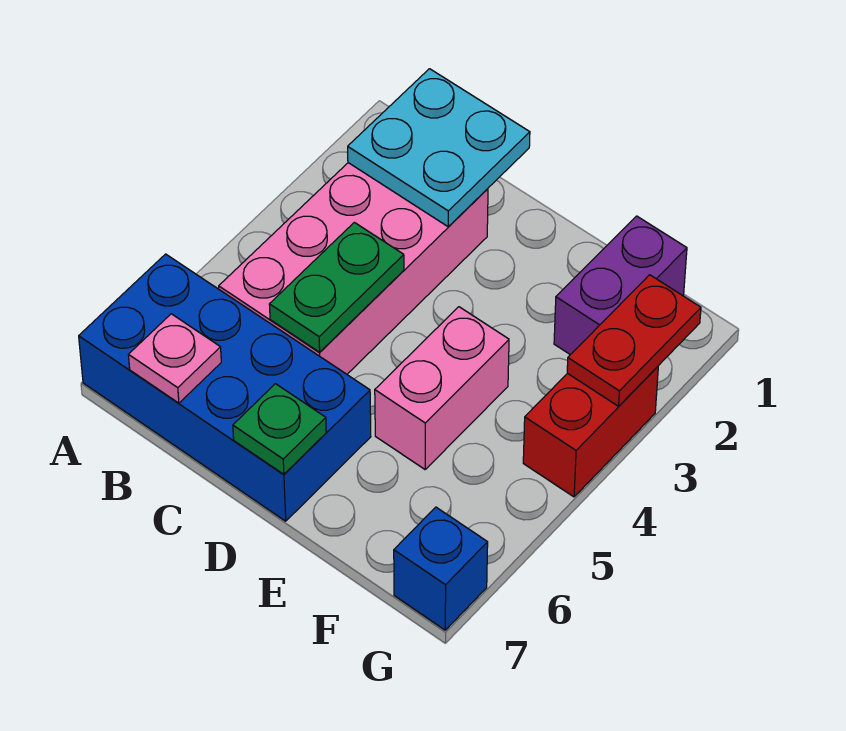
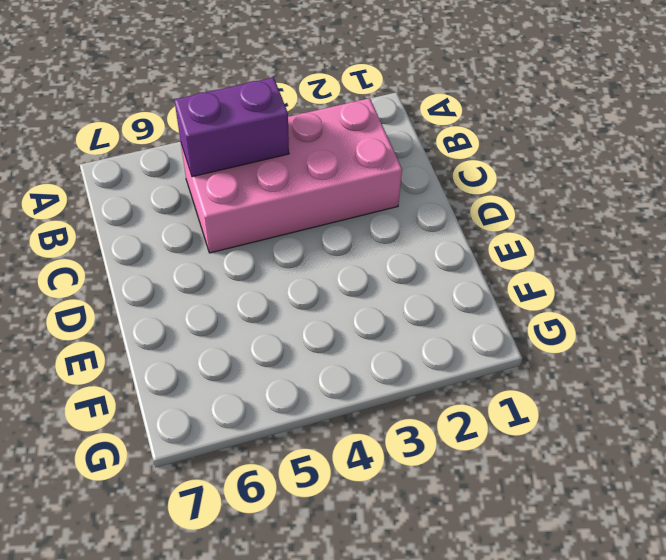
purple brick B4:B5 level 2 -> purple brick F1:F2 level 1
none -> blue brick A6:D7 level 1
none -> pink brick E4:E5 level 1

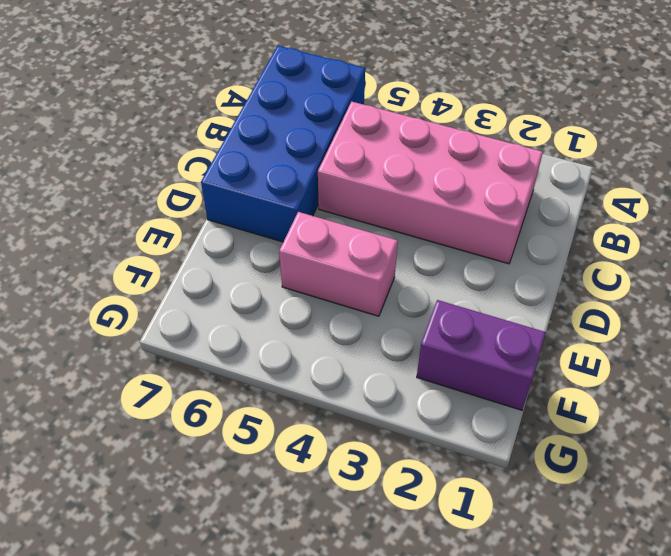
none -> red brick G3:G4 level 1
none -> blue brick G7 level 1

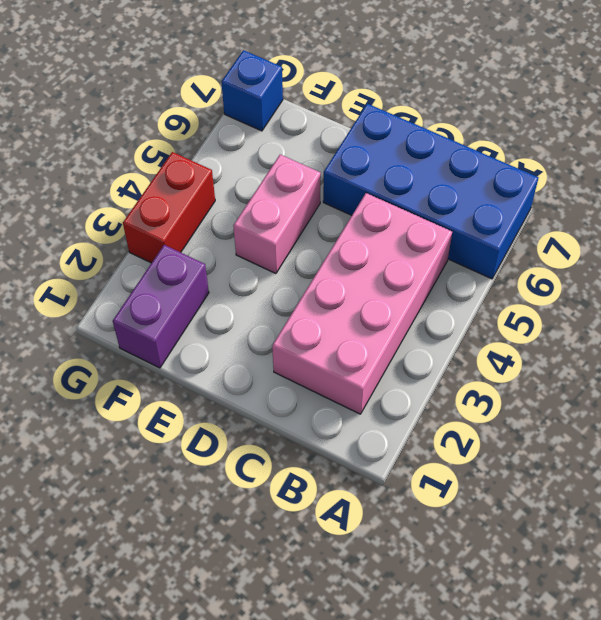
none -> cyan plate B1:C2 level 2
none -> pink plate B7 level 2

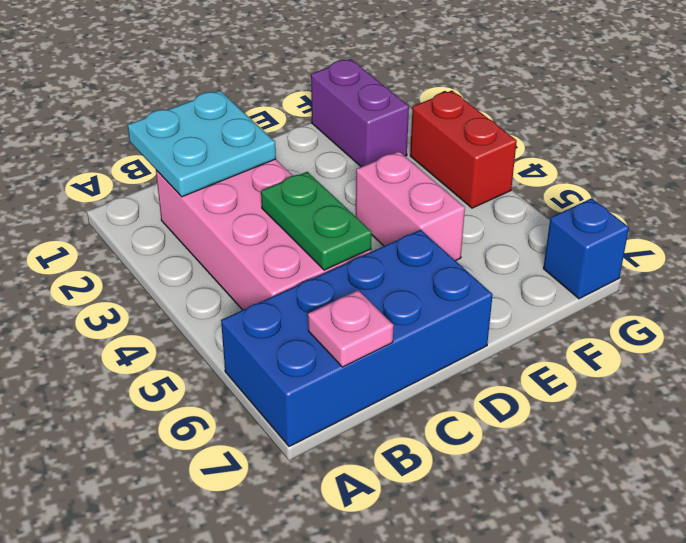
none -> green plate D7 level 2
none -> red plate G2:G3 level 2

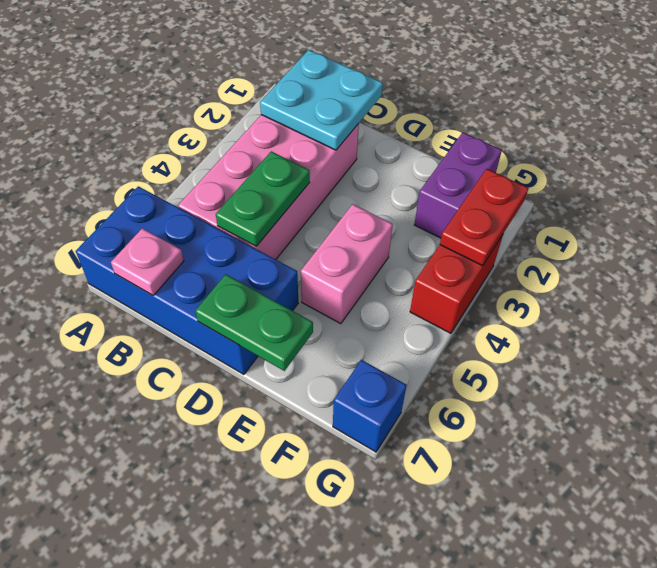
green plate D7:E7 level 2 -> green plate D7 level 2

